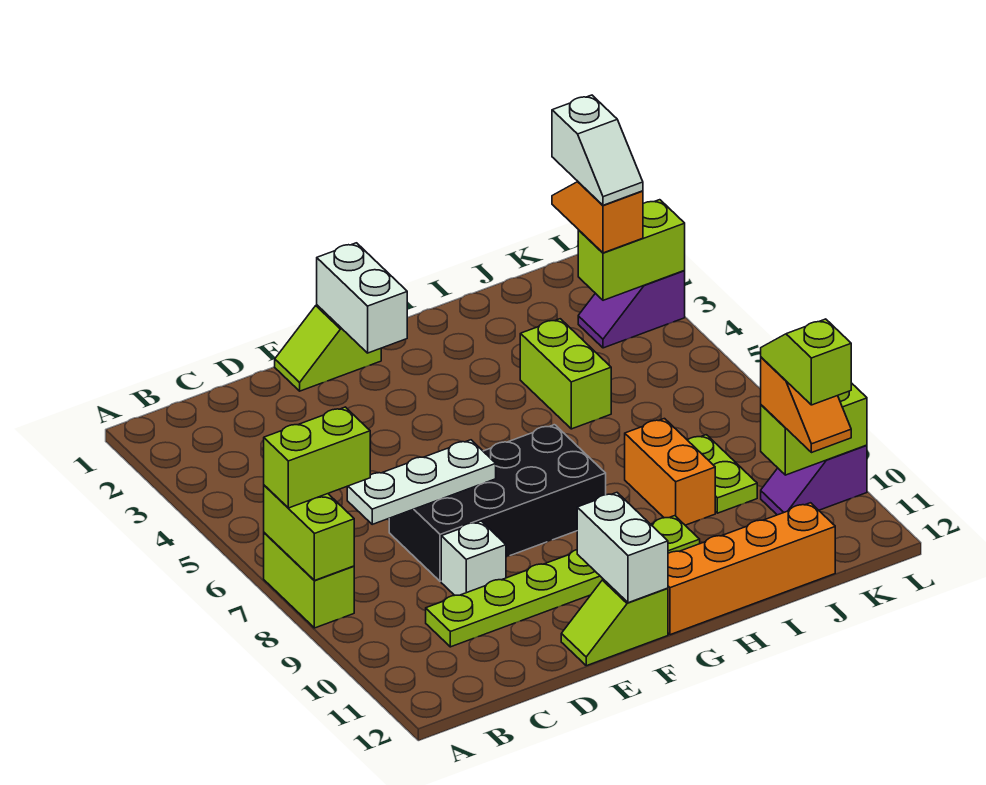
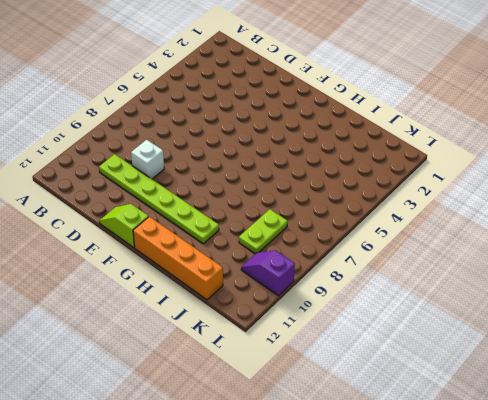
none -> lime brick A7:A8 level 1
none -> black brick D7:G8 level 1
none -> lime slope E1:F1 level 1 top F

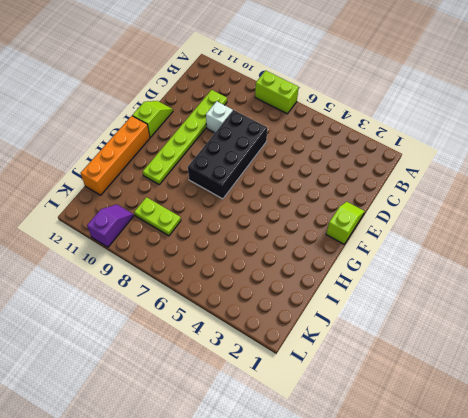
none -> lime brick I4:I5 level 1
none -> orange brick I8:I9 level 1
none -> purple slope K3:L3 level 1 top L

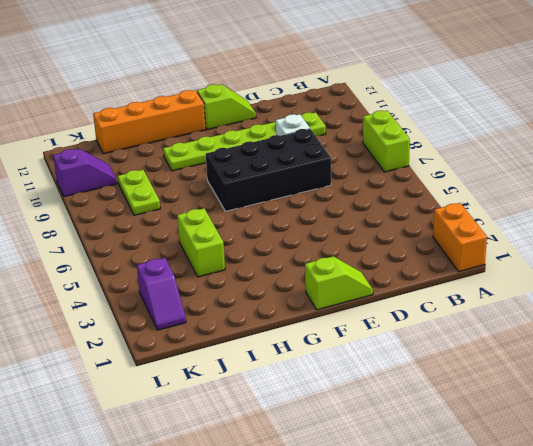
orange brick A1:A2 level 1 -> orange brick I8:I9 level 1
purple slope K2:K3 level 1 top 3 -> purple slope K3:L3 level 1 top L
none -> lime brick A7:A8 level 2
none -> white plate C7:E7 level 2
none -> white brick F1:F2 level 2

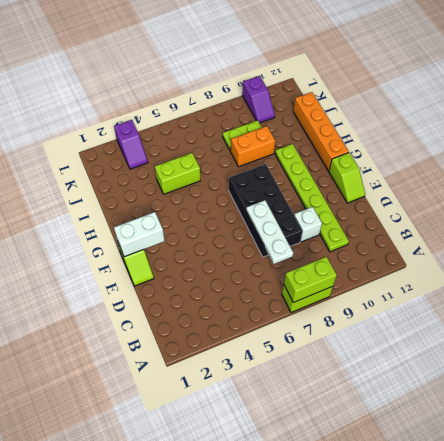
none -> white brick F11:F12 level 2
none -> lime brick K3:L3 level 2
none -> lime brick K10:L10 level 2

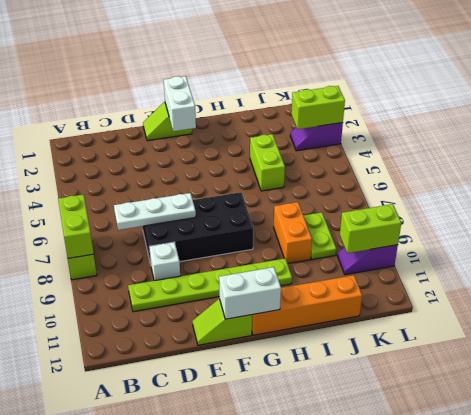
white brick F12:G12 level 2 -> white brick F11:F12 level 2
none -> lime brick A7:B7 level 3
none -> orange slope K2:K3 level 3 top 3
none -> orange slope K10:K11 level 3 top 10

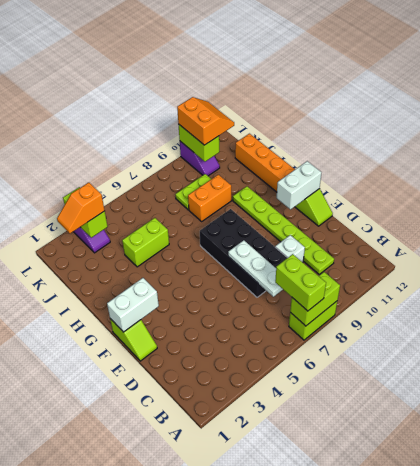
orange slope K10:L11 level 3 top 10 -> orange slope K10:K11 level 3 top 10
none -> white slope K2:K3 level 4 top 2
none -> lime slope K10:K11 level 4 top 11

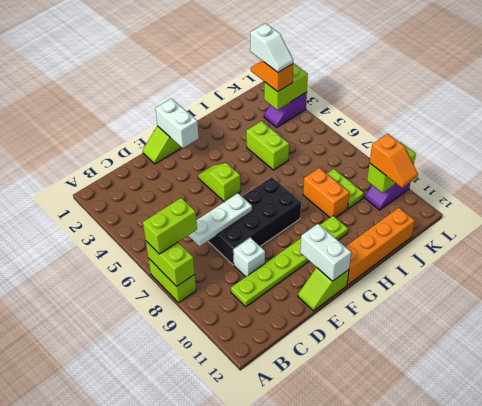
lime slope F4:F5 level 1 top 5 -> lime slope K10:K11 level 4 top 11

